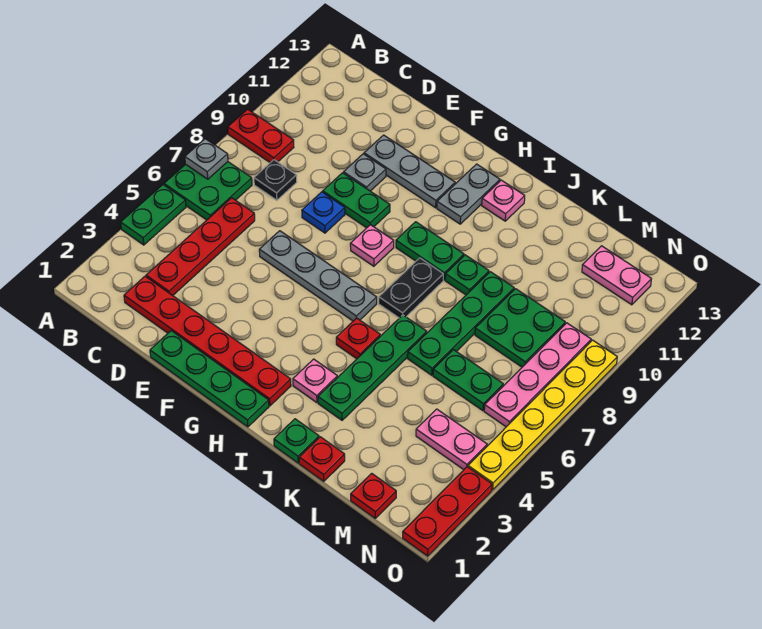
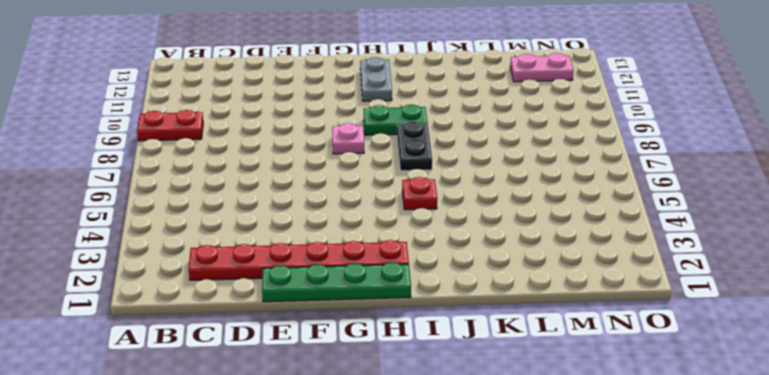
none -> green plate A4:A5 level 1
none -> green plate A6:B7 level 1
none -> red plate C3:C6 level 1
none -> black plate C8 level 1

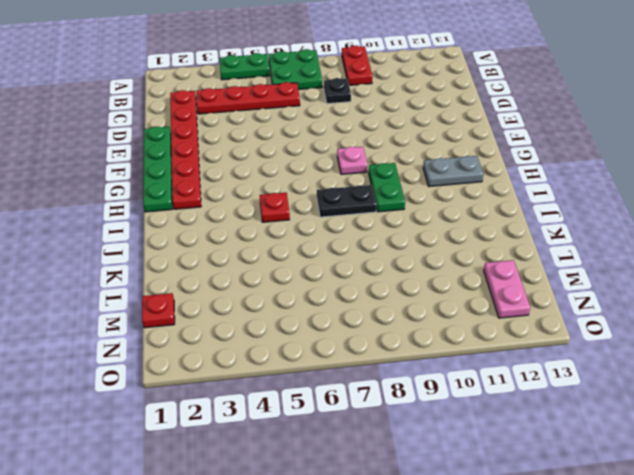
none -> grey plate E6:H6 level 1
none -> blue plate E8 level 1
none -> green plate E9:F9 level 1
none -> grey plate E10 level 1

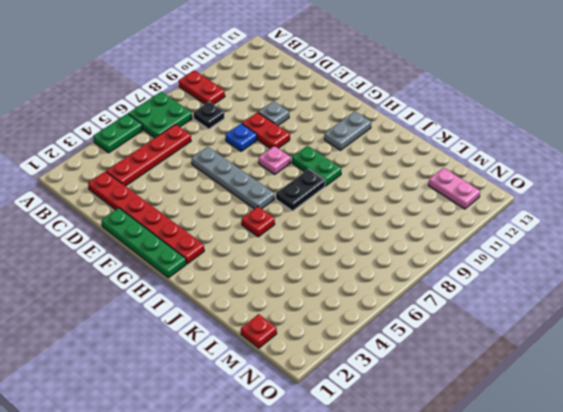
red plate E9:F9 level 1 -> green plate E9:F9 level 1
none -> grey plate E11:G11 level 1
none -> pink plate I3 level 1
none -> pink plate I12 level 1
none -> green plate J1 level 1

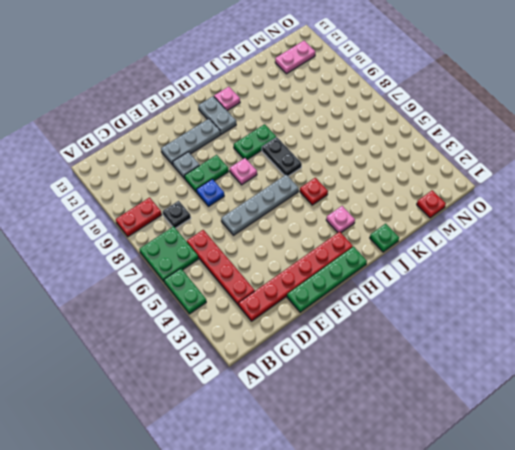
none -> green plate J3:J6 level 1
none -> green plate J9 level 1
none -> red plate K1 level 1
none -> green plate K6:K9 level 1

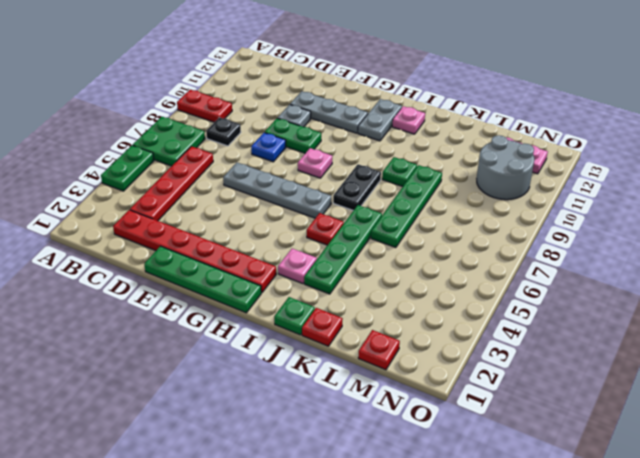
grey round brick M10:N11 level 1 -> none
none -> green plate H9:I9 level 1
none -> green plate L6:M6 level 1
none -> green plate L8:M9 level 1
none -> pink plate M4:N4 level 1

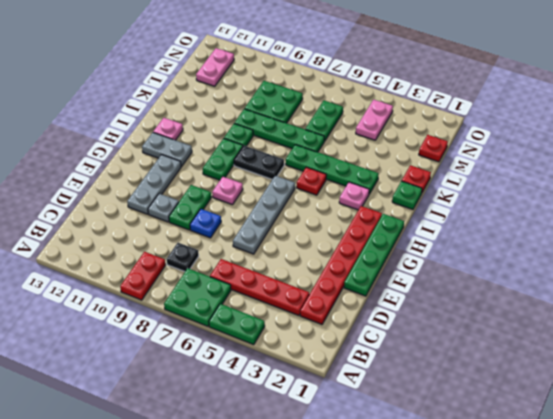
none -> pink plate N6:N9 level 1
none -> red plate O1:O3 level 1
none -> yellow plate O4:O9 level 1
none -> grey plate A7 level 2

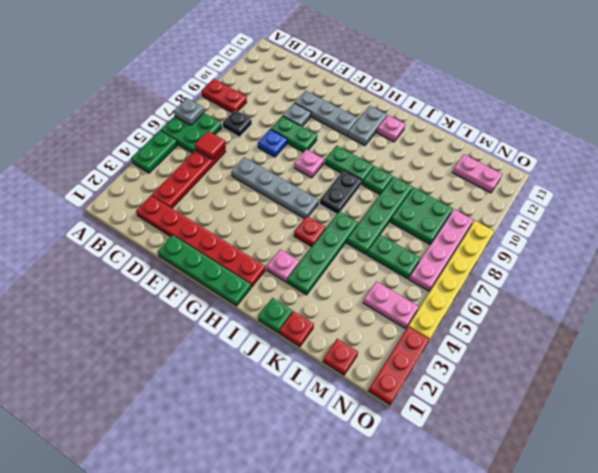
red tile C6 level 2 -> none

